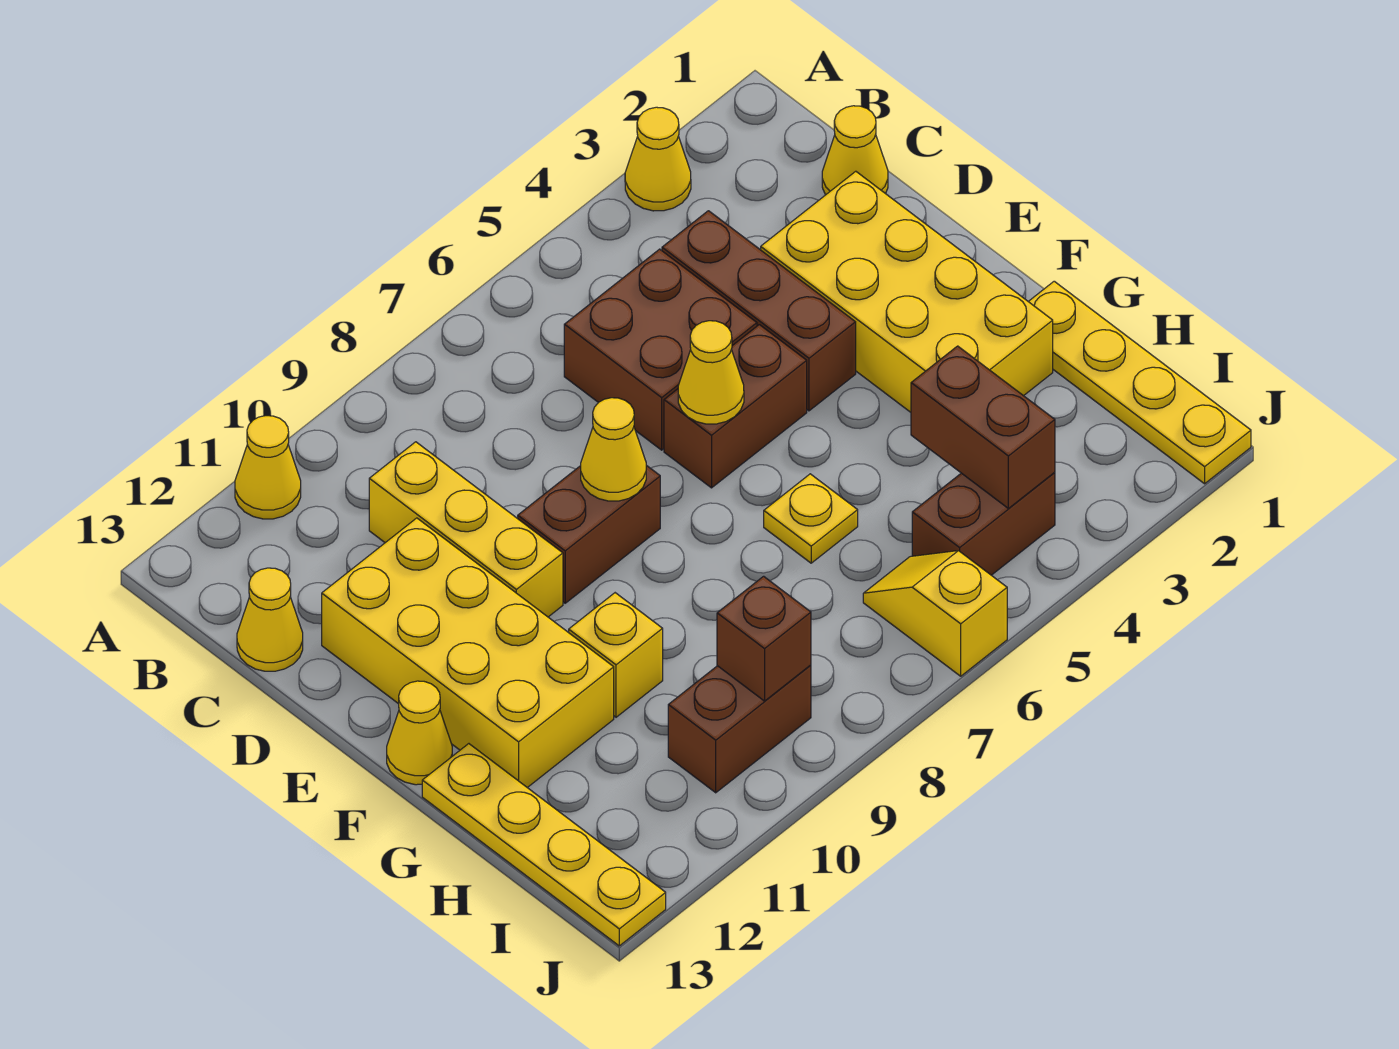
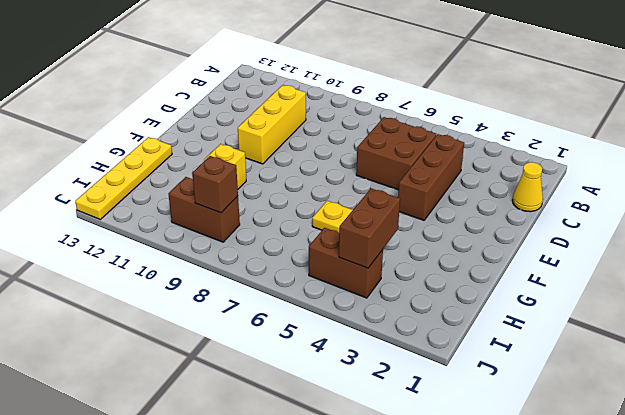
none -> yellow cone A3 level 1
none -> yellow cone A11 level 1
none -> yellow cone C13 level 1

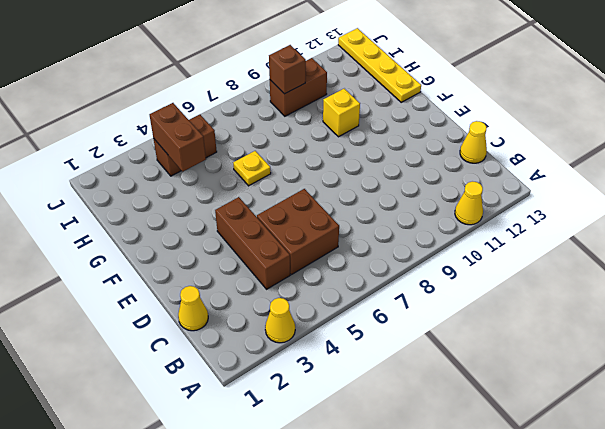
none -> yellow brick C10:E10 level 1
none -> yellow brick D2:G3 level 1
none -> yellow brick D11:G12 level 1

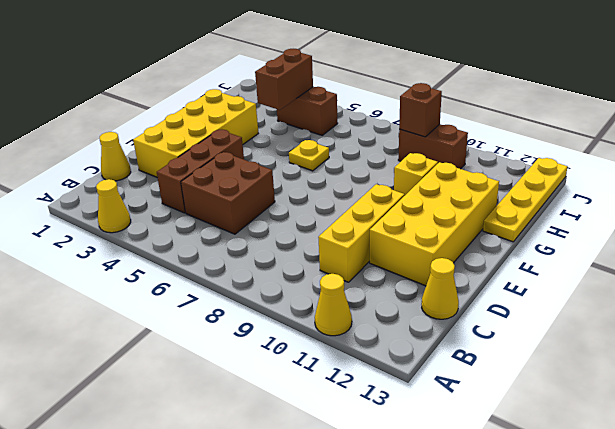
none -> brown brick E5:E6 level 1
none -> brown brick E8:E9 level 1
none -> yellow cone F13 level 1

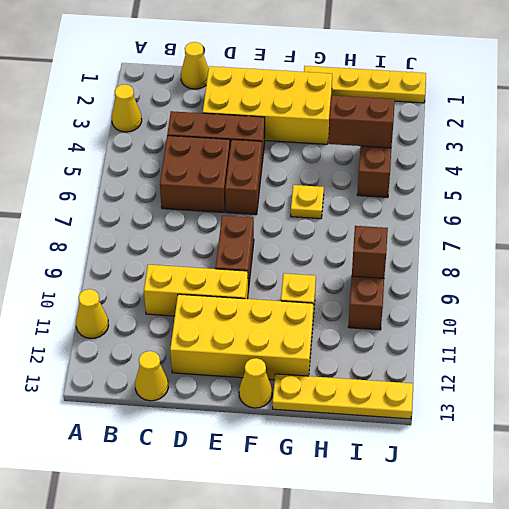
none -> yellow slope I6:J6 level 1 top J
none -> yellow cone E6 level 2
none -> yellow cone E8 level 2

